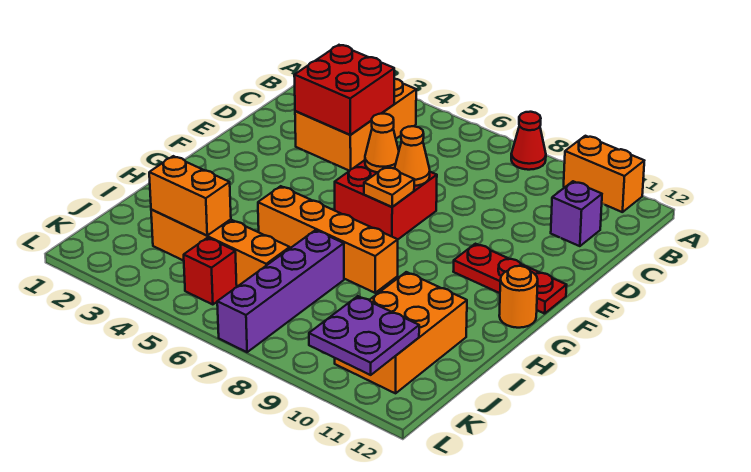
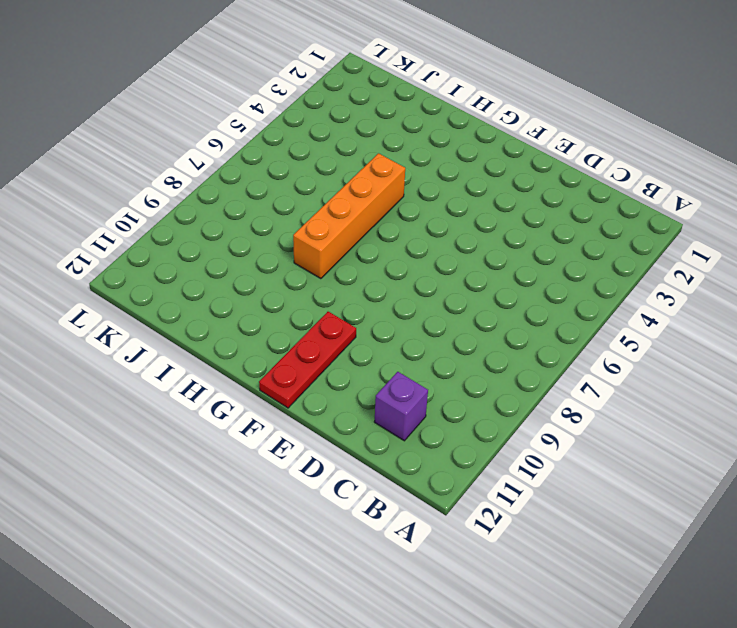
none -> red cone A8 level 1
none -> orange brick A10:A11 level 1
none -> orange brick B3:D4 level 1

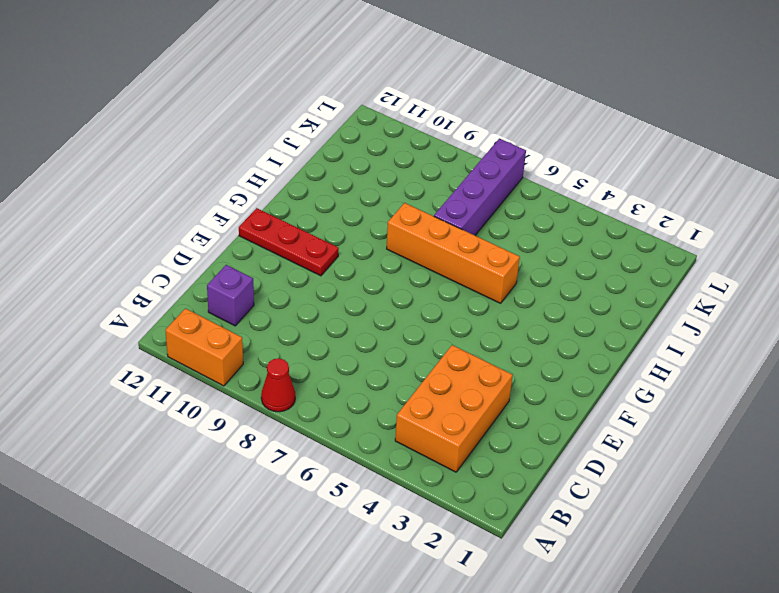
none -> red brick E6:F7 level 1
none -> orange round brick G12 level 1
none -> orange brick I10:K11 level 1

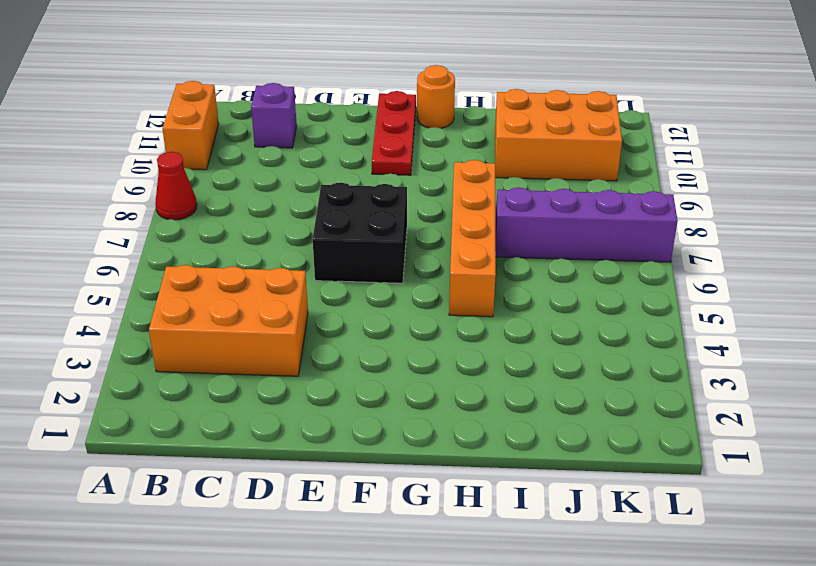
black brick E6:F7 level 1 -> red brick E6:F7 level 1
none -> orange brick J3:J6 level 1
none -> red brick K5 level 1
none -> red brick C3:D4 level 2

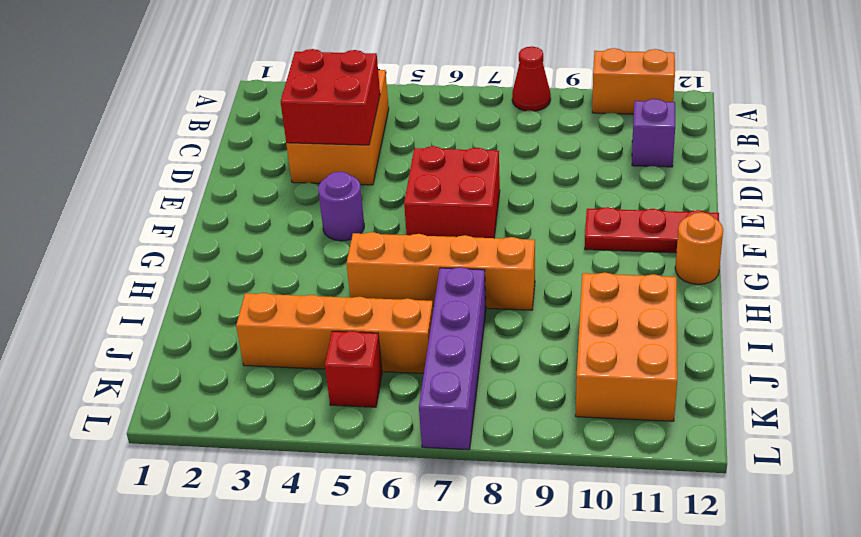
purple round brick F4 level 1 -> none
none -> orange cone E6 level 2
none -> orange cone E7 level 2
none -> orange plate F7 level 2

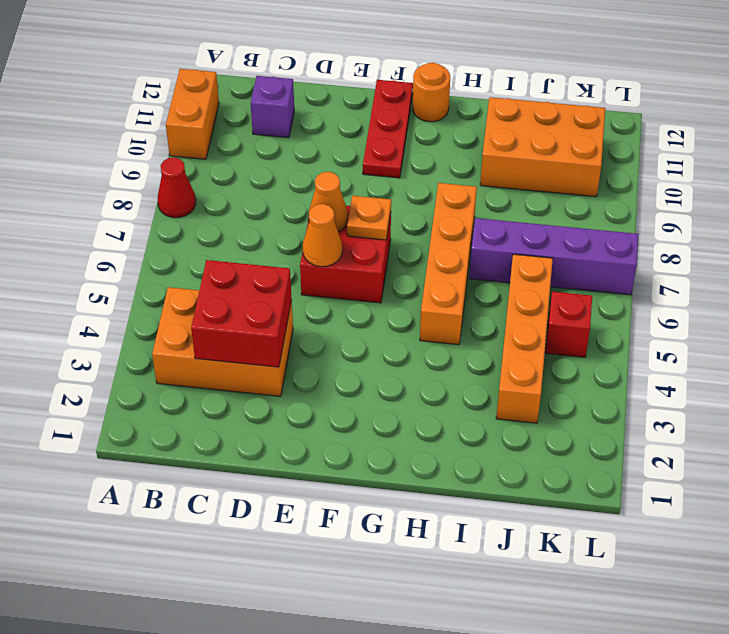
none -> orange brick J3:J4 level 2
none -> purple plate K10:L11 level 2

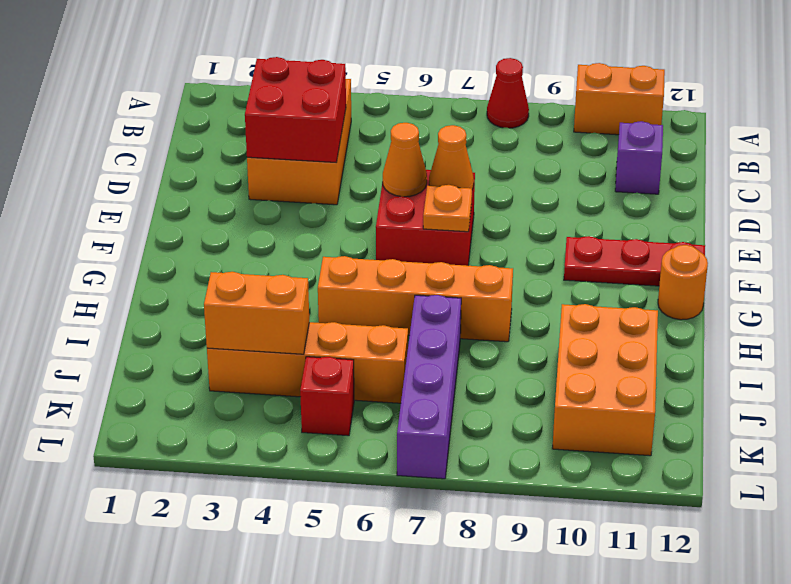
none -> purple plate K10:L11 level 2

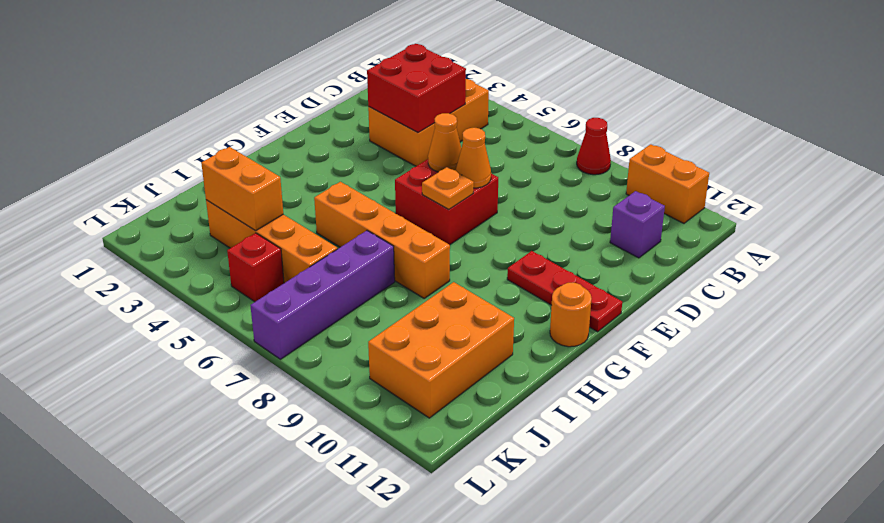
none -> purple plate K10:L11 level 2

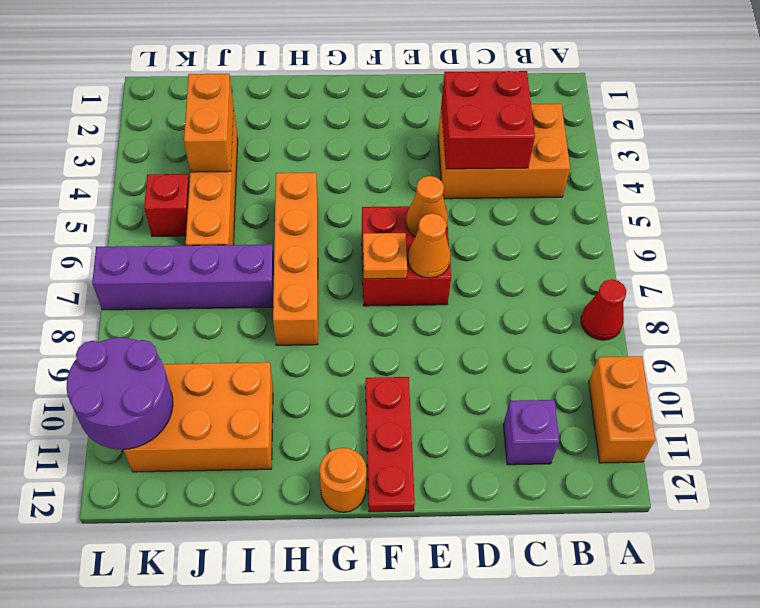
purple round brick K10:L11 level 2 -> purple plate K10:L11 level 2

